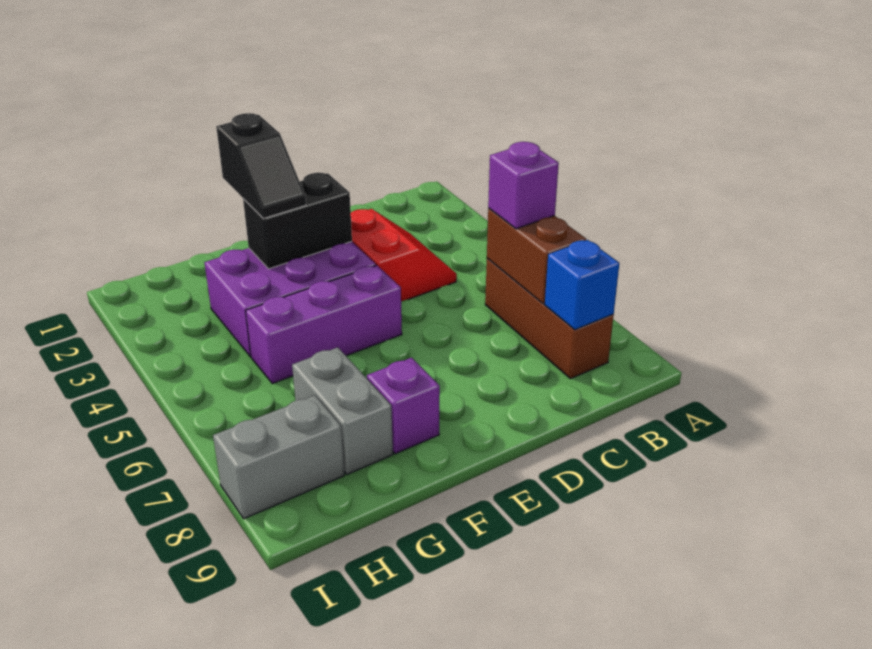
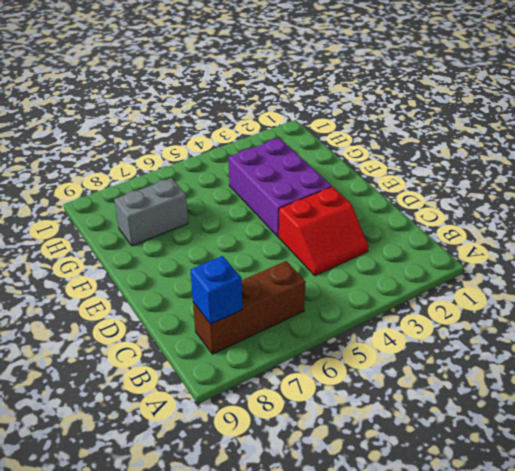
none -> purple brick E5:G5 level 1
none -> purple brick F8 level 1
none -> grey brick H8:I8 level 1

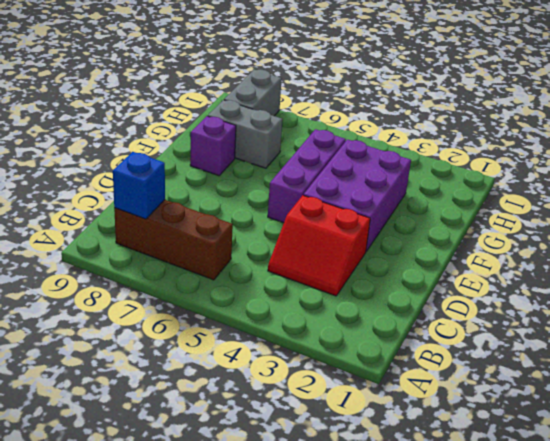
none -> brown brick B6:B7 level 2
none -> black brick E3:F3 level 2
none -> purple brick B6 level 3

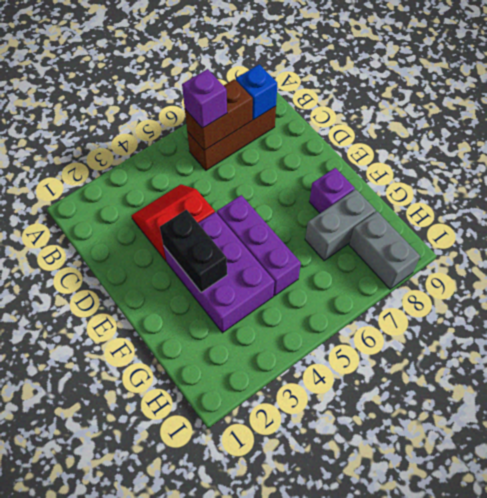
none -> black slope F2:F3 level 3 top 2

